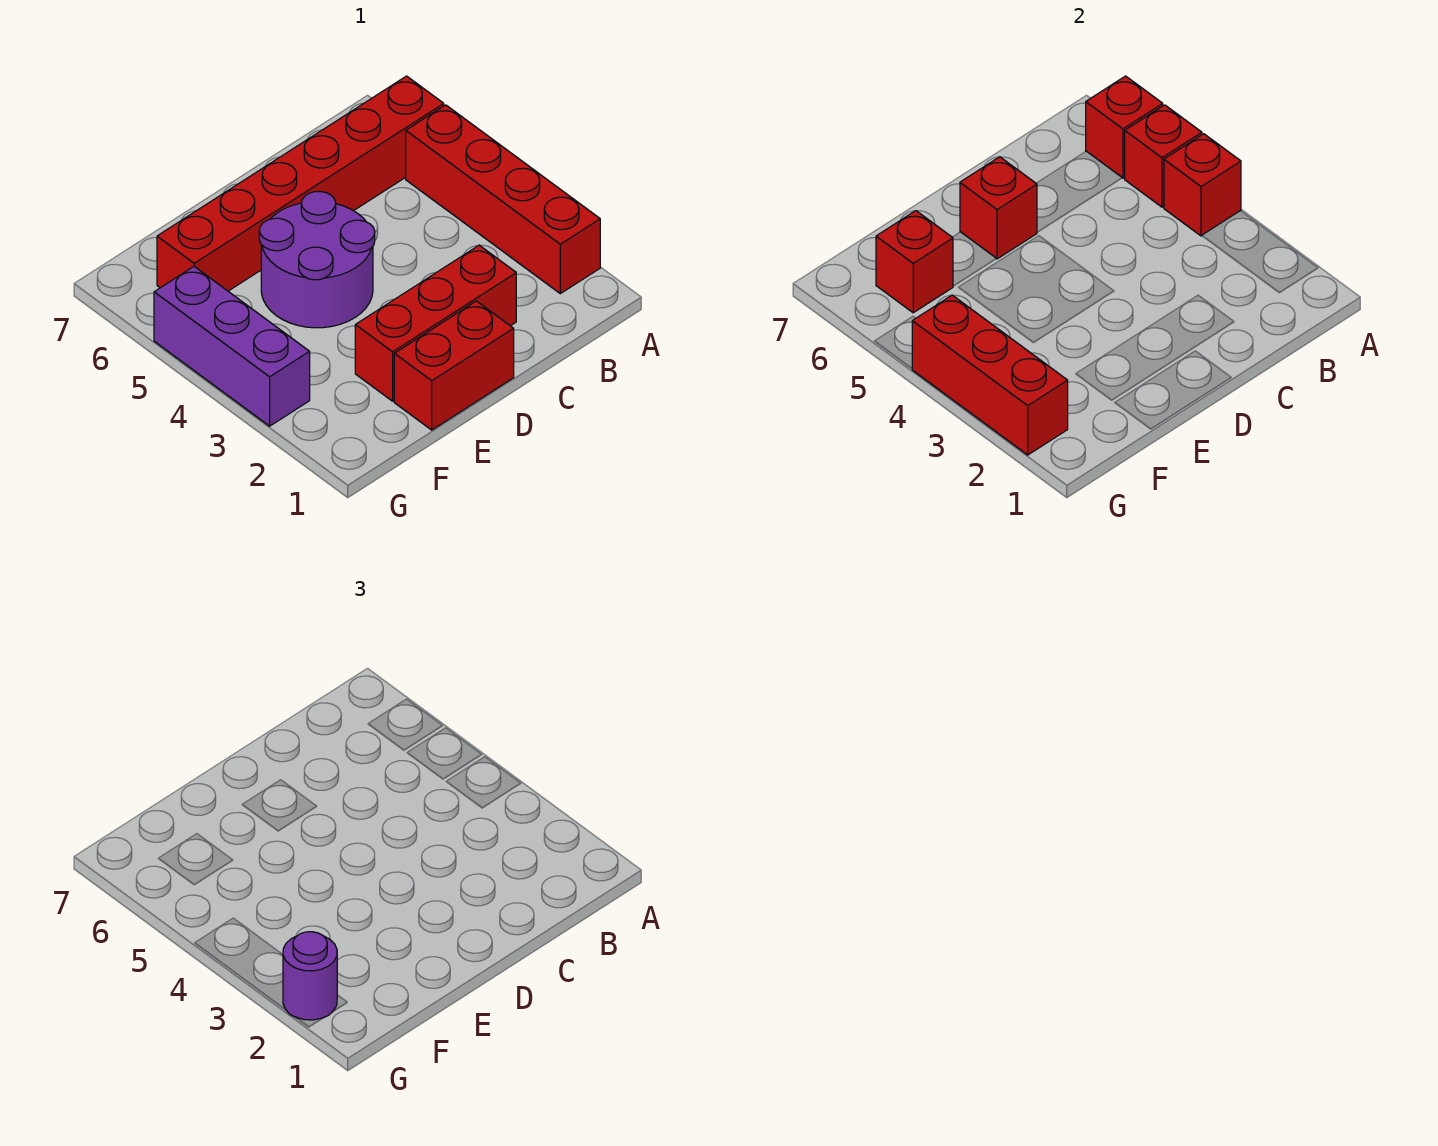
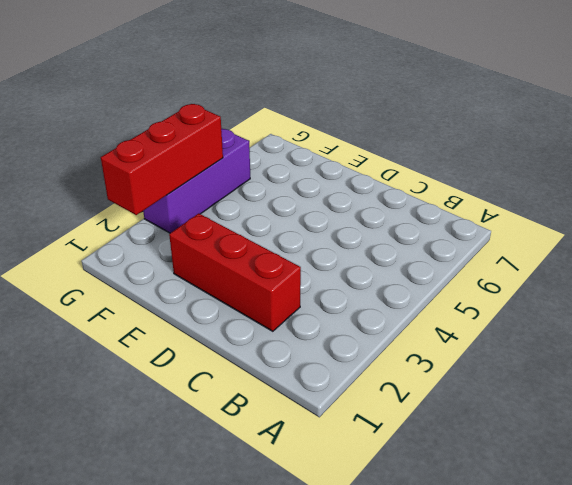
none -> red brick A2:A5 level 1
none -> red brick A6:F6 level 1
none -> red brick D1:E1 level 1

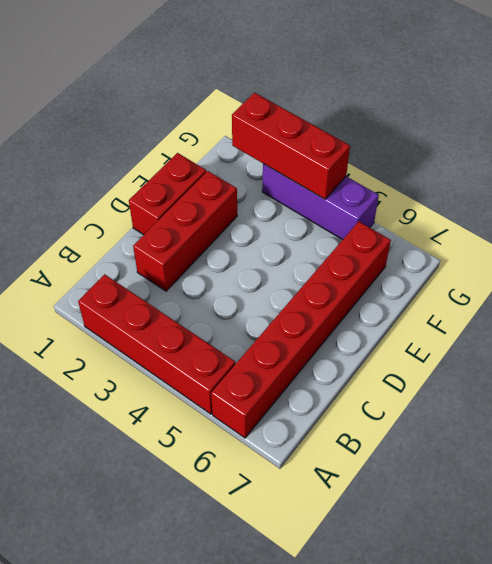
none -> purple round brick D4:E5 level 1
none -> red brick A4 level 2
none -> red brick A5 level 2

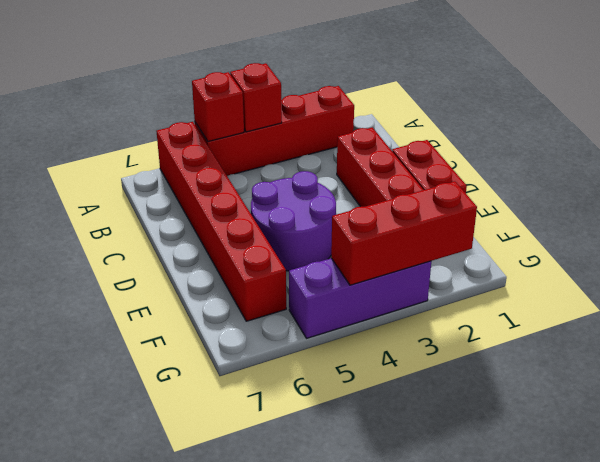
none -> red brick A6 level 2
none -> red brick D6 level 2
none -> red brick F6 level 2

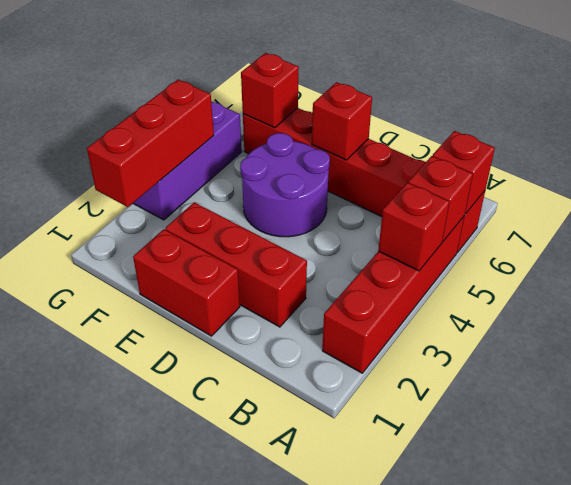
none -> purple round brick G2 level 3

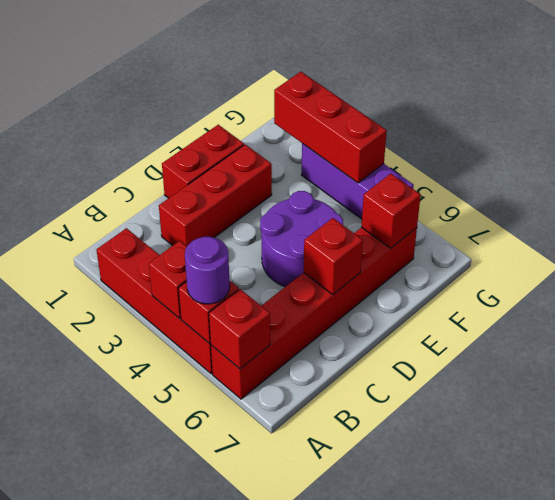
purple round brick A5 level 3 -> purple round brick G2 level 3

